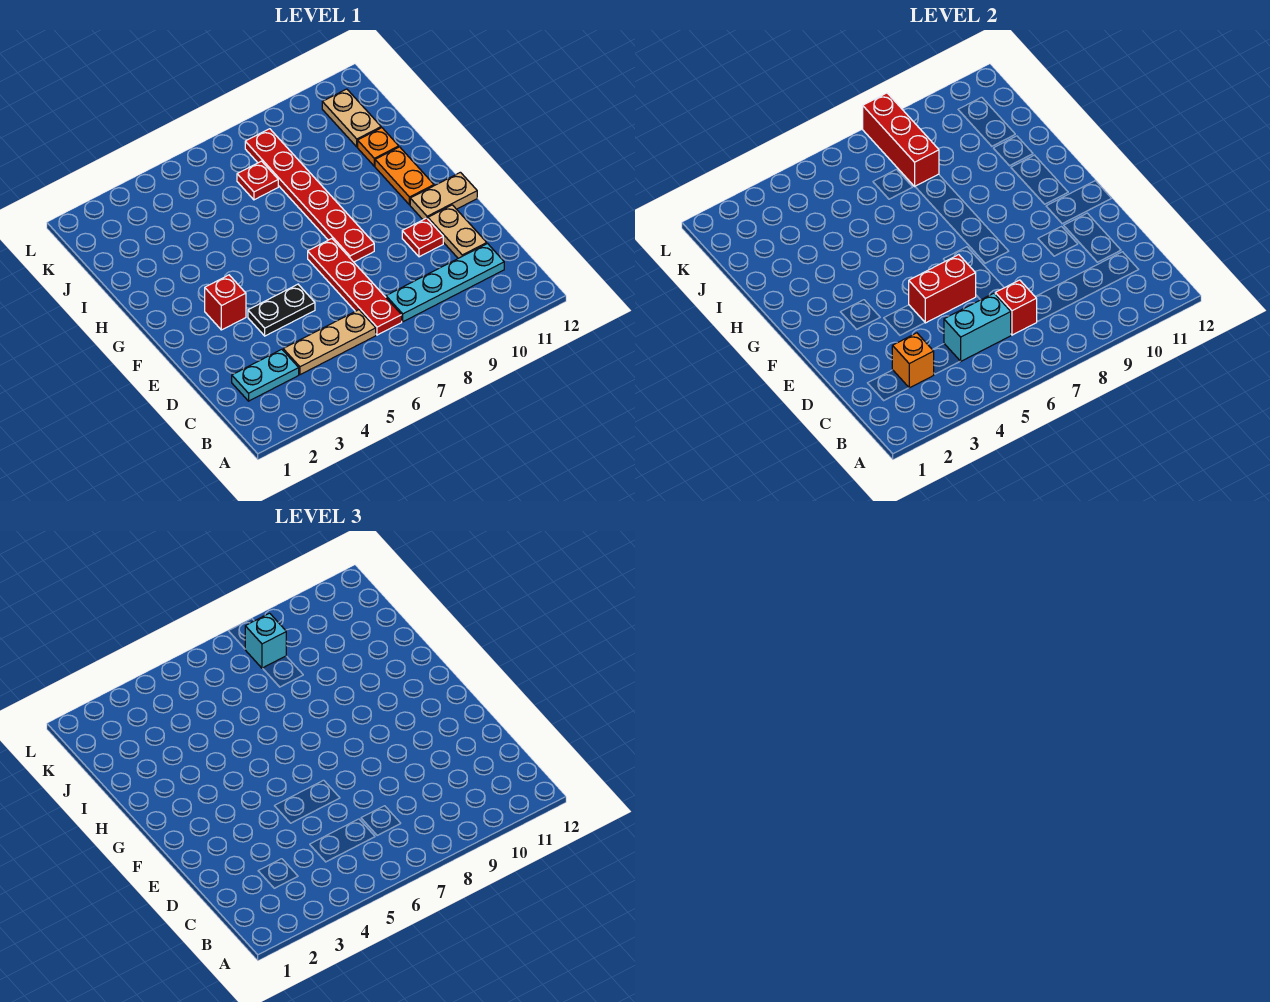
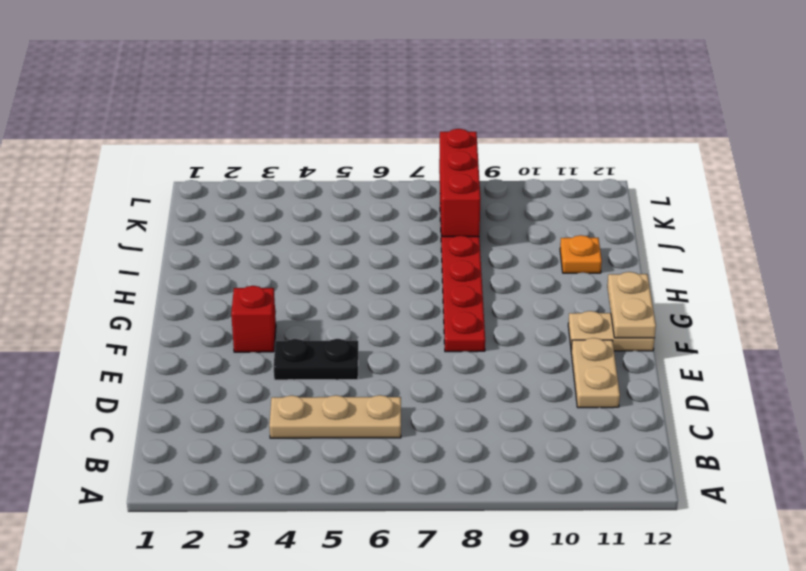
tan plate F12:G12 level 2 -> tan plate J11:K11 level 1
none -> cyan plate C2:C3 level 1
none -> red plate C7:F7 level 1
none -> cyan plate C8:C11 level 1

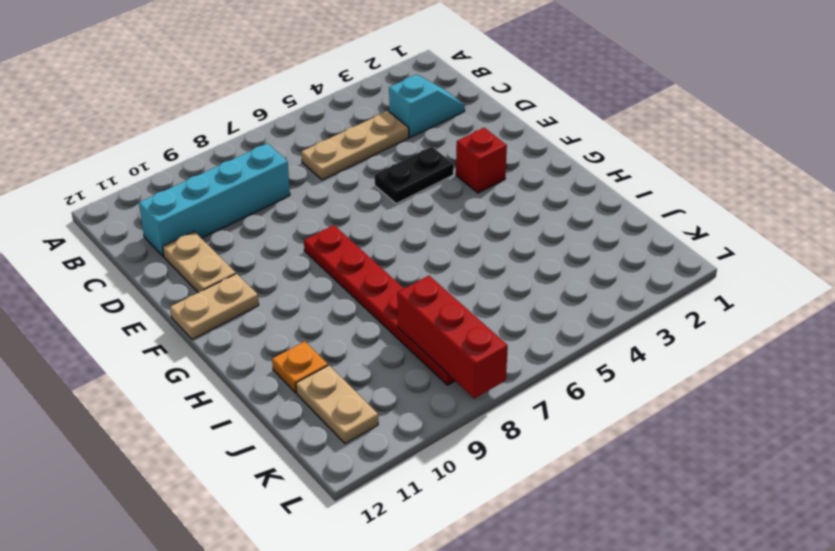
cyan slope C2:C3 level 1 top 3 -> cyan plate C2:C3 level 1
cyan brick C8:C11 level 1 -> cyan plate C8:C11 level 1
none -> red plate C7:F7 level 1
none -> red plate E10 level 1
none -> orange plate G11:H11 level 1

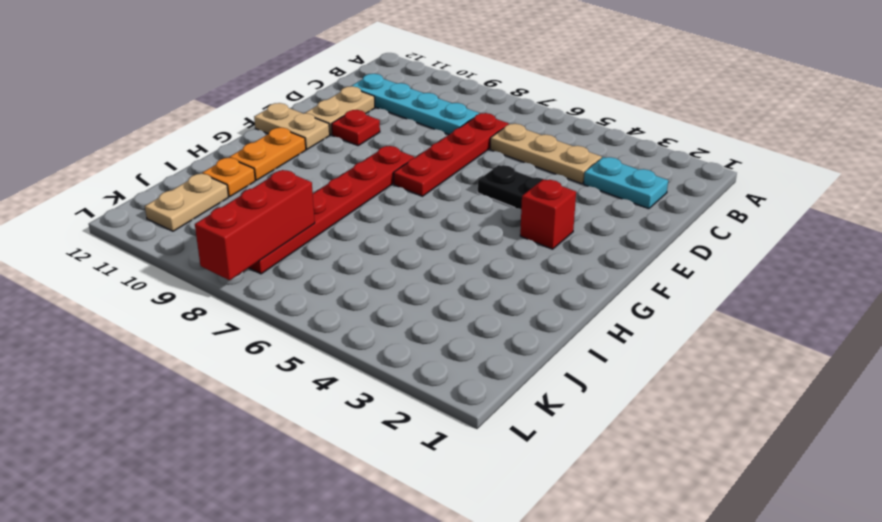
none -> red plate J7 level 1
none -> orange brick C3 level 2
none -> cyan brick C5:C6 level 2

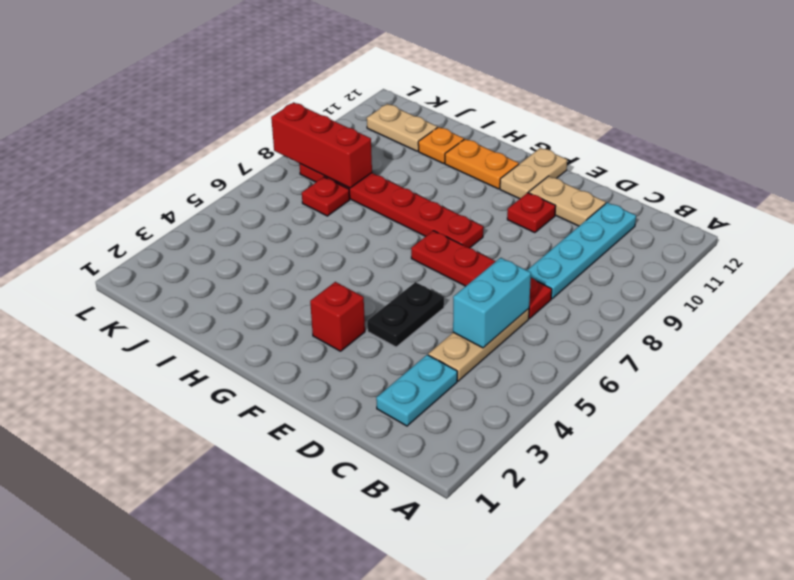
none -> orange brick C3 level 2
none -> red brick C7 level 2
none -> red brick E5:E6 level 2

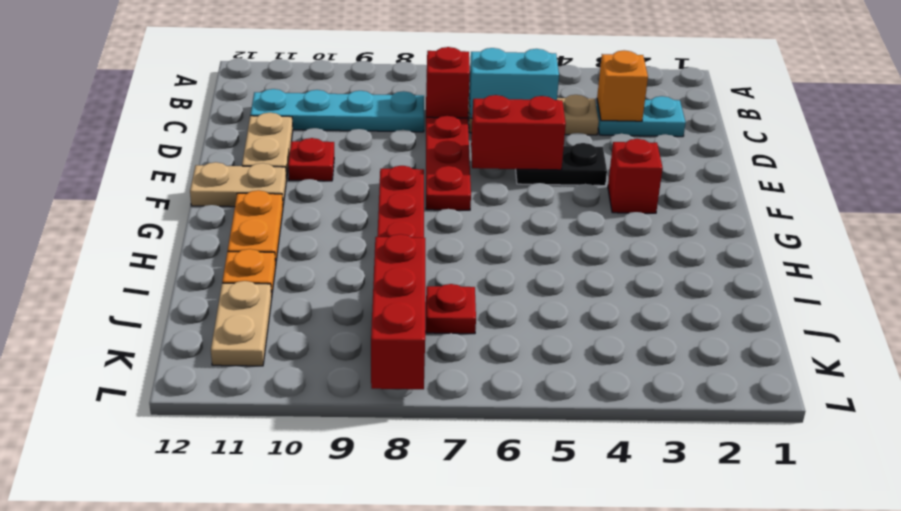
none -> cyan brick K8 level 3

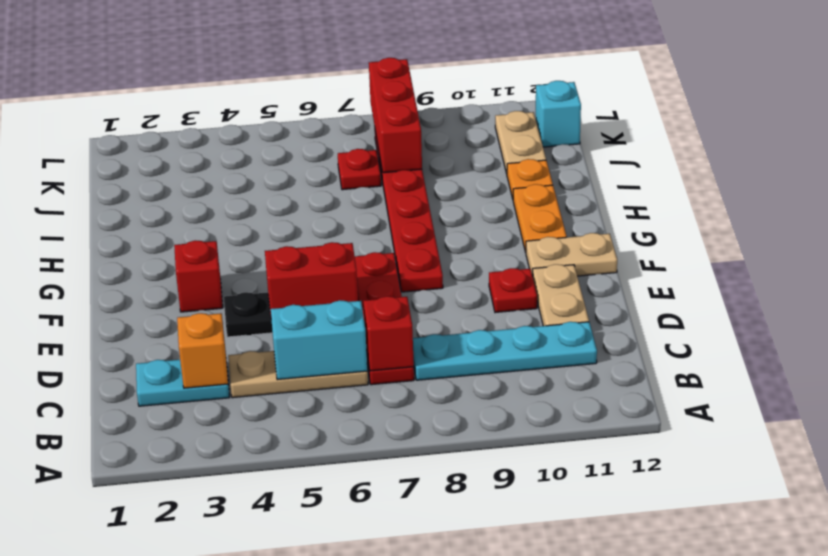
cyan brick K12 level 1 -> cyan brick K8 level 3

